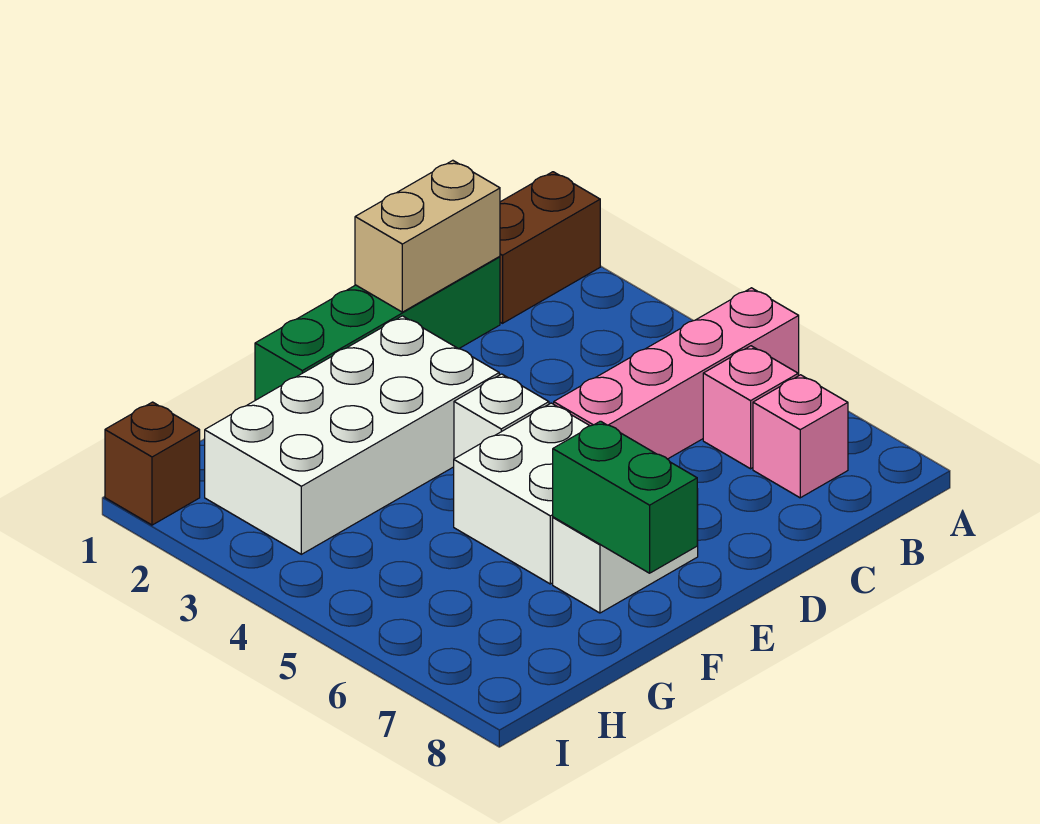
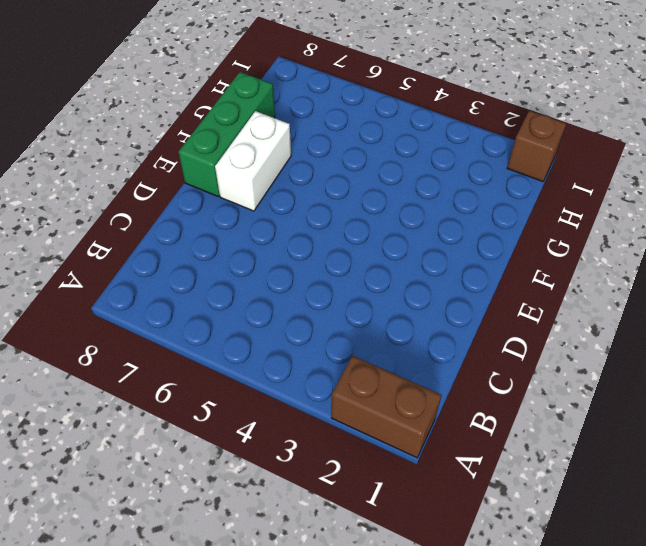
brown brick A1:A2 level 1 -> brown brick A1:B1 level 1
green brick E8:G8 level 1 -> none
none -> pink brick A5:D5 level 1
none -> pink brick B6 level 1
none -> pink brick B7 level 1

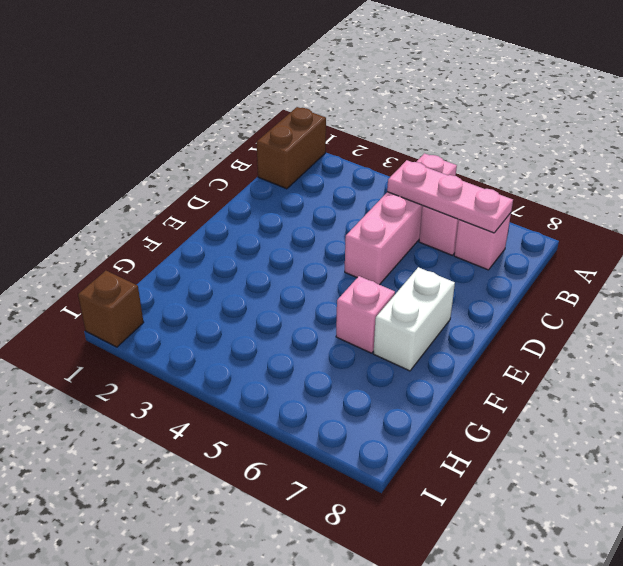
pink plate B5:B7 level 2 -> none
pink brick F6 level 1 -> white brick E5:F6 level 1
none -> green brick C1:F1 level 1
none -> white brick E2:H3 level 1
none -> white brick E4 level 1

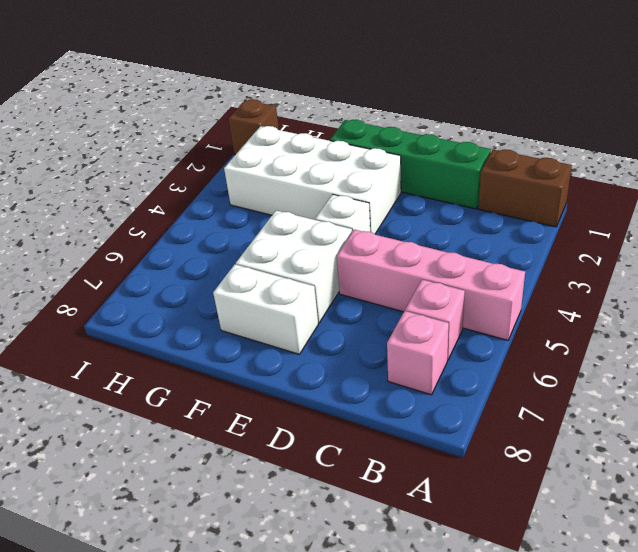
none -> tan brick C1:D1 level 2
none -> green brick F7:F8 level 2

